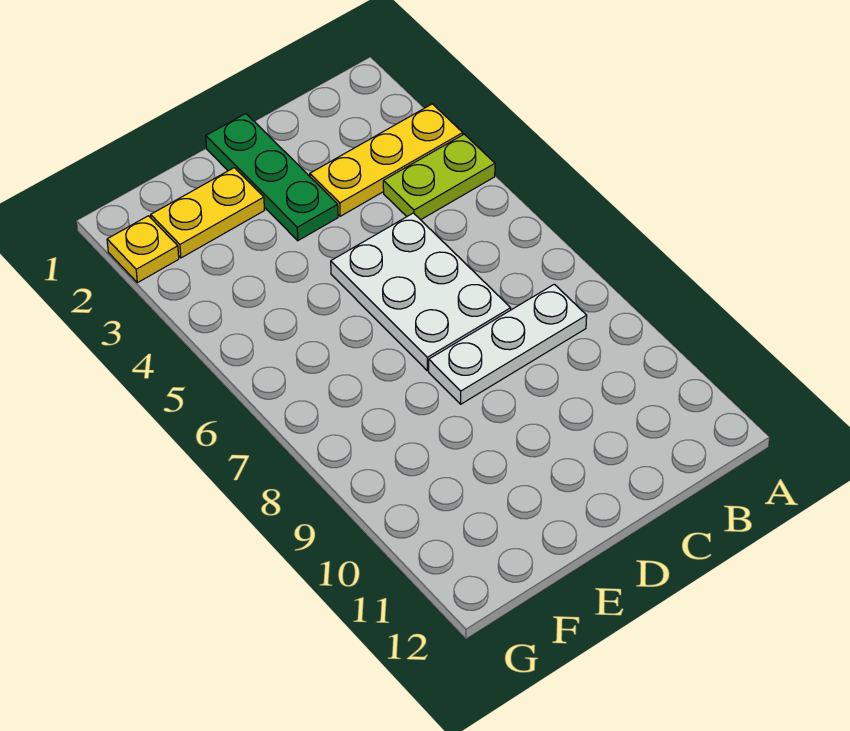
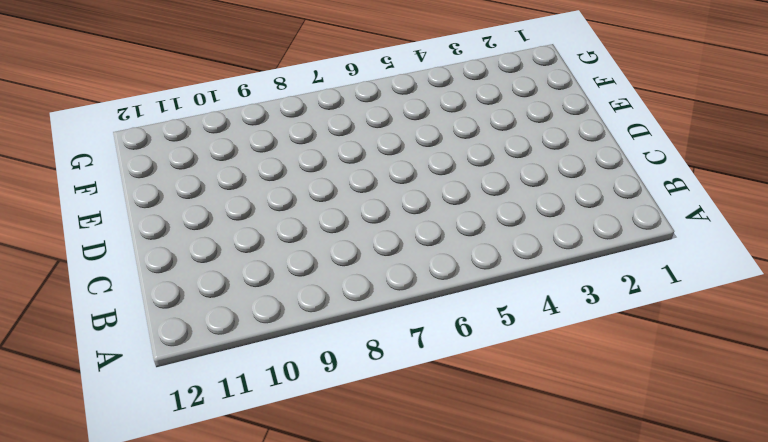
none -> yellow plate A3:C3 level 1
none -> lime plate A4:B4 level 1

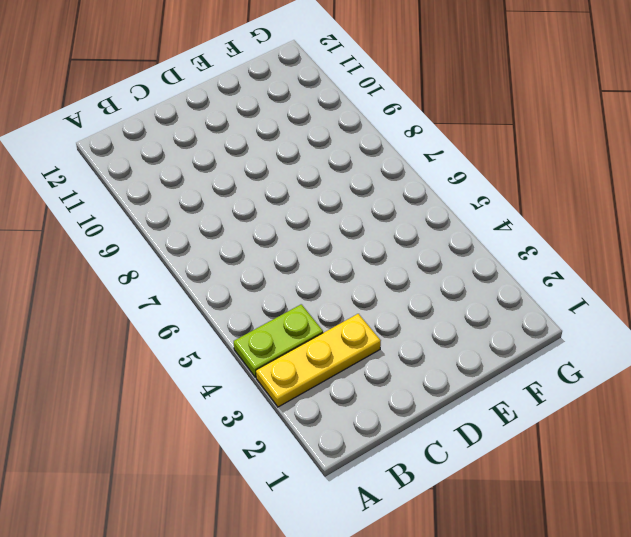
none -> white plate B8:D8 level 1
none -> white plate C5:D7 level 1

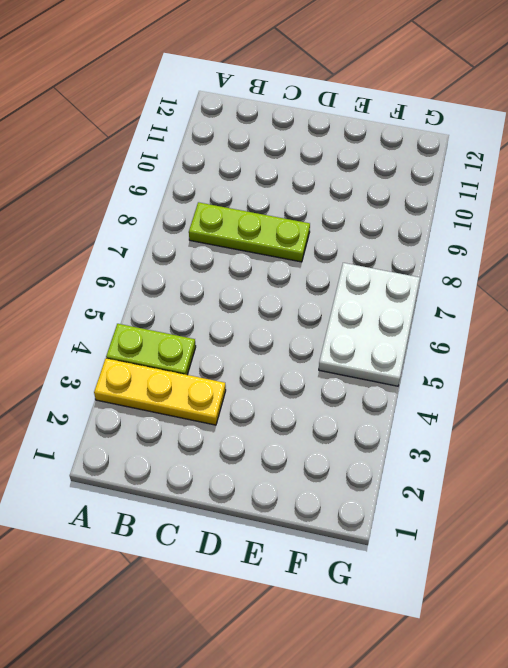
lime plate B8:D8 level 1 -> white plate B8:D8 level 1
white plate F5:G7 level 1 -> white plate C5:D7 level 1
none -> green plate D1:D3 level 1
none -> yellow plate E2:F2 level 1

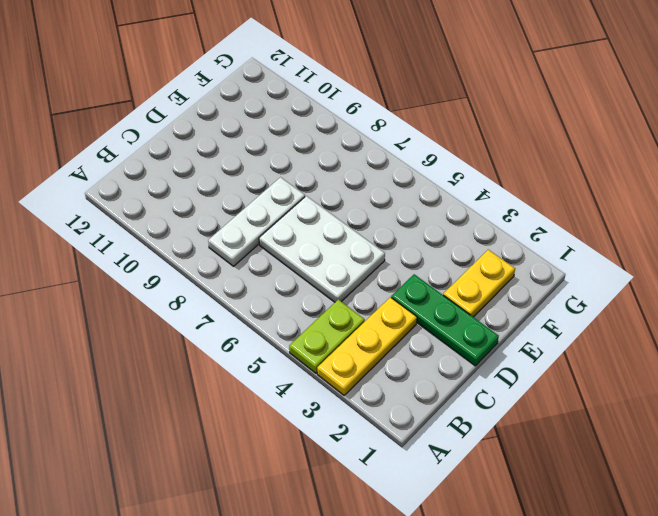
none -> yellow plate G2 level 1

